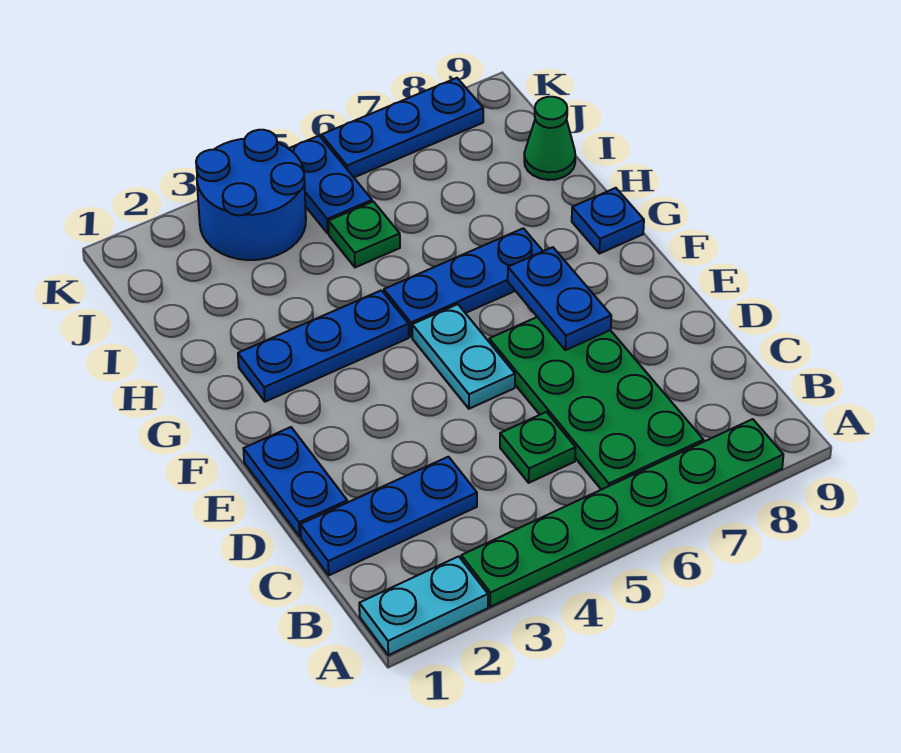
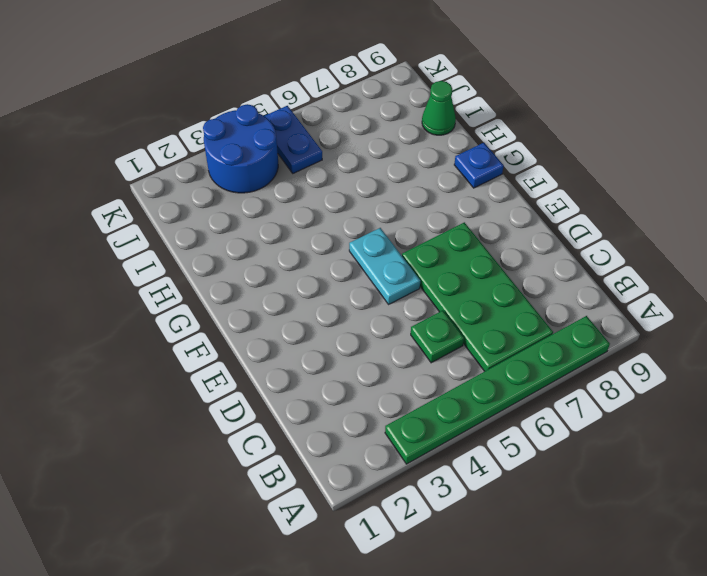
none -> cyan plate A1:A2 level 1
none -> blue plate C1:C3 level 1
none -> blue plate D1:E1 level 1

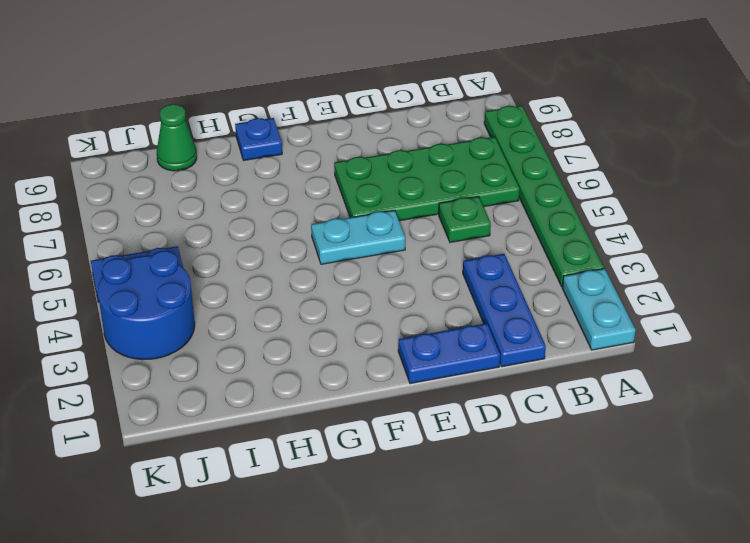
none -> blue plate G2:G4 level 1
none -> blue plate G5:G7 level 1
none -> green plate I5 level 1

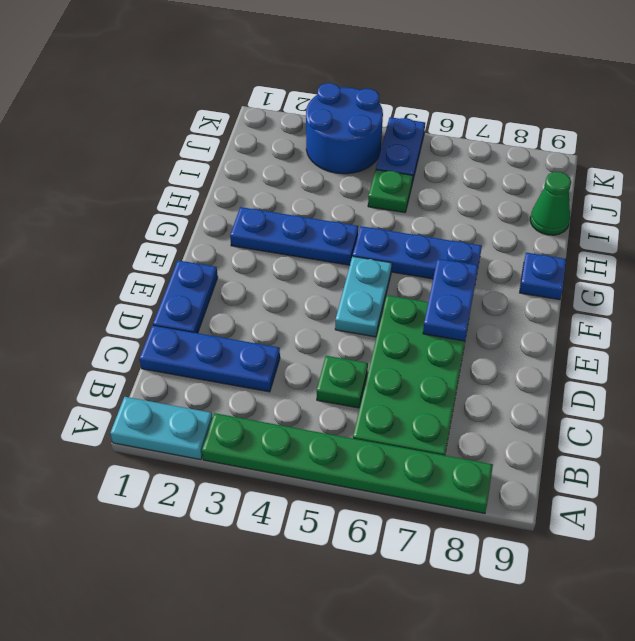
none -> blue plate K6:K8 level 1

